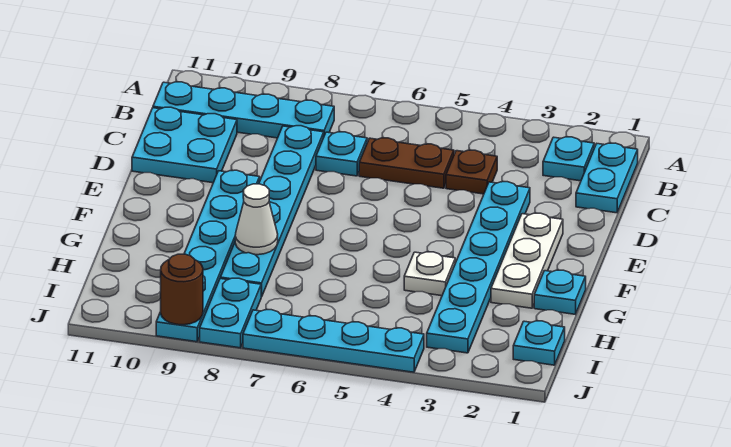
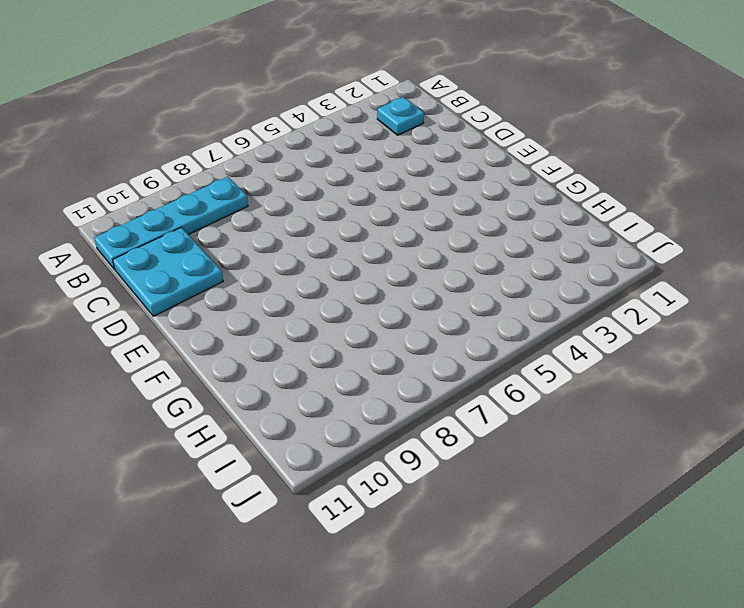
none -> cyan plate B1:C1 level 1
none -> brown plate C4 level 1
none -> brown plate C5:C6 level 1

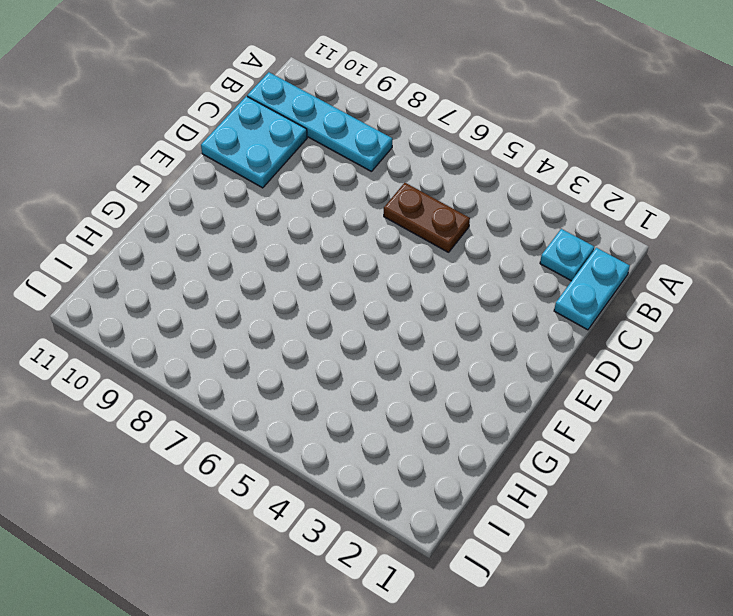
none -> brown plate C4 level 1
none -> cyan plate C7 level 1
none -> cyan plate C8:H8 level 1

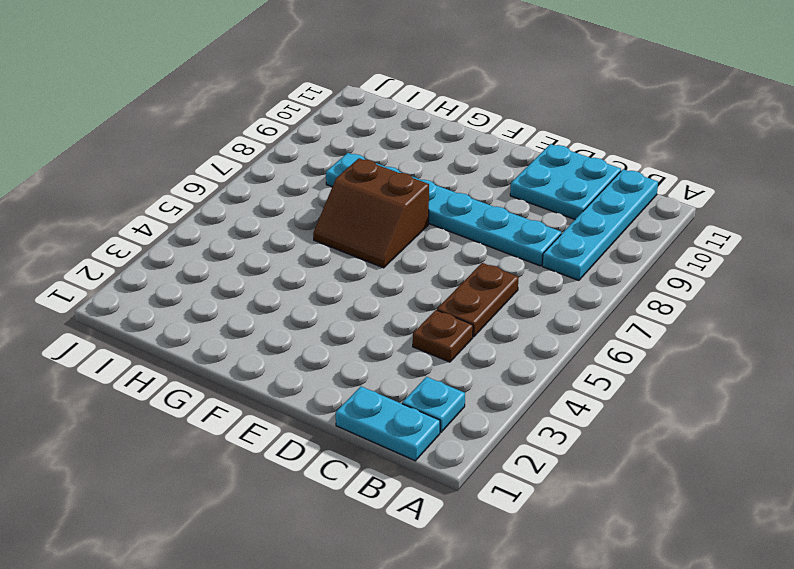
brown slope F6:G7 level 1 top 7 -> none
none -> cyan plate C7 level 1
none -> cyan plate D3:I3 level 1
none -> white plate E2:G2 level 1

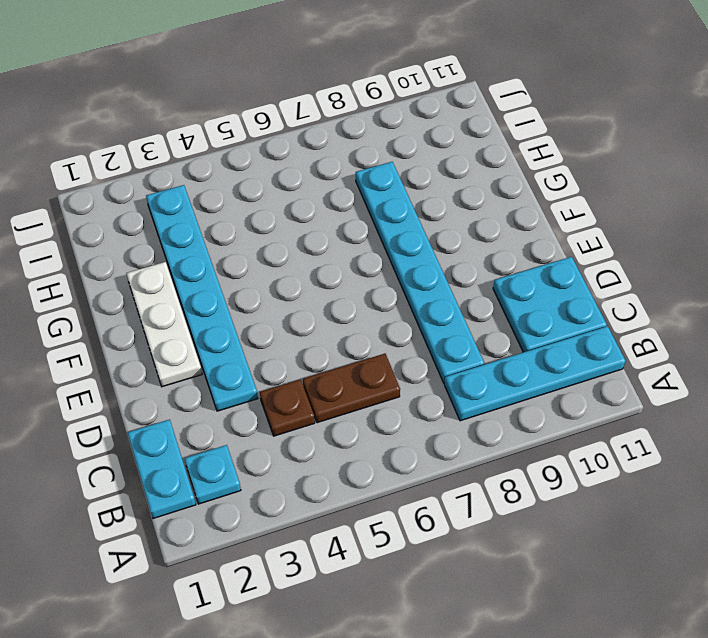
none -> cyan plate C7 level 1
none -> cyan plate E9:J9 level 1
none -> cyan plate G1 level 1

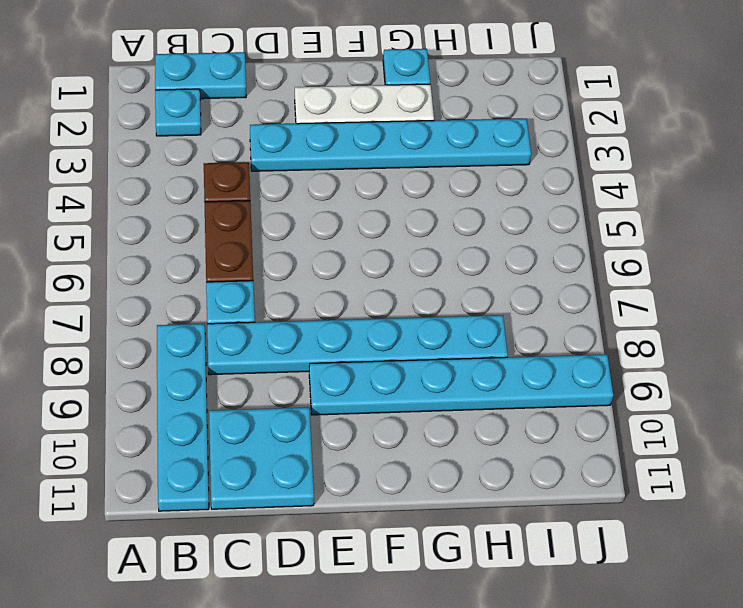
none -> white plate G4 level 1
none -> cyan plate I1 level 1
none -> cyan plate I8:J8 level 1

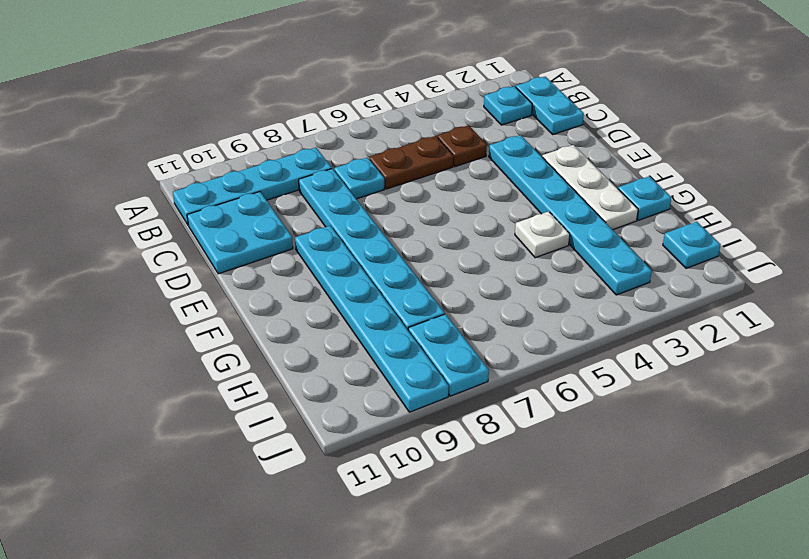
none -> cyan plate J4:J7 level 1
none -> white cone G8 level 2
none -> brown round brick J9 level 2

